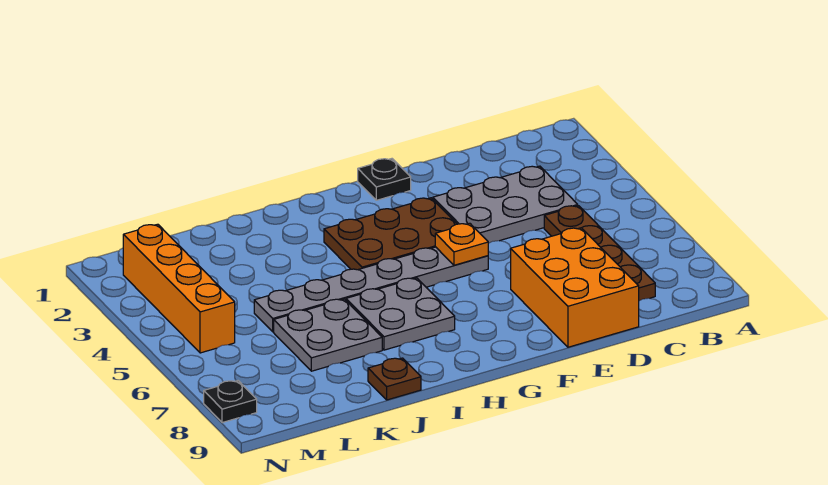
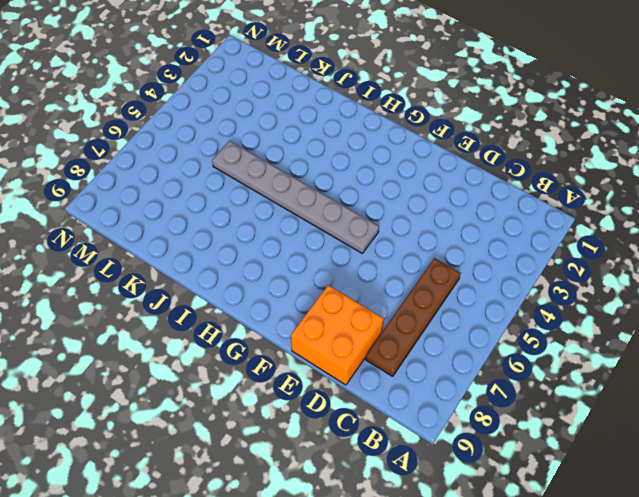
orange brick D8:E9 level 1 -> orange brick D7:E9 level 1
none -> grey plate C3:E4 level 1
none -> black plate F1 level 1
none -> brown plate F3:H4 level 1

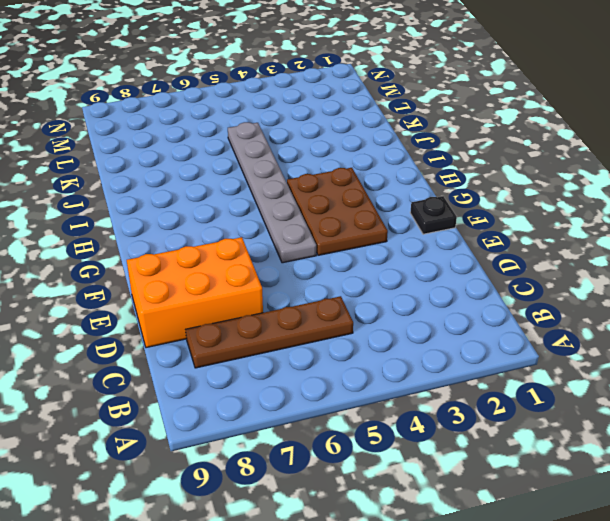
none -> grey plate C3:E4 level 1
none -> grey plate H6:I7 level 1
none -> grey plate J6:K7 level 1

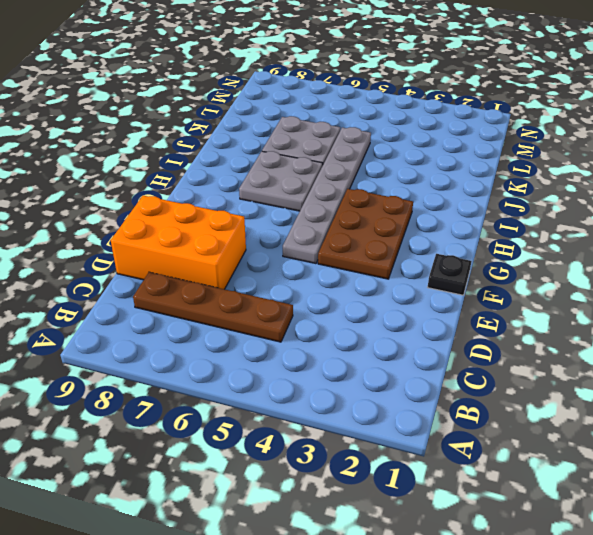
none -> grey plate C3:E4 level 1
none -> brown plate J9 level 1
none -> orange brick M2:M5 level 1

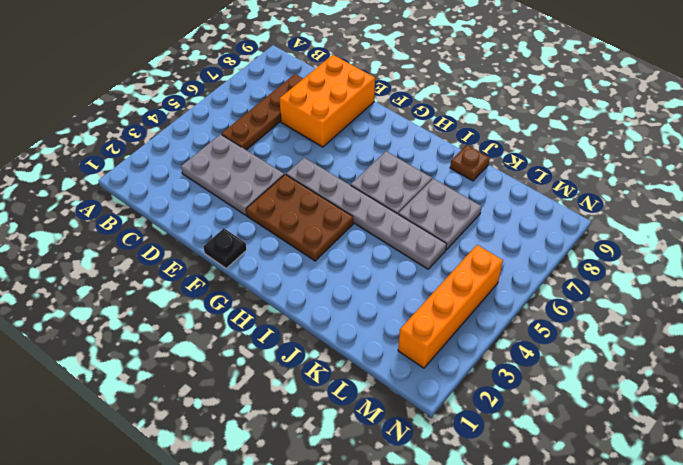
none -> black plate N8 level 1
none -> orange plate F5 level 2

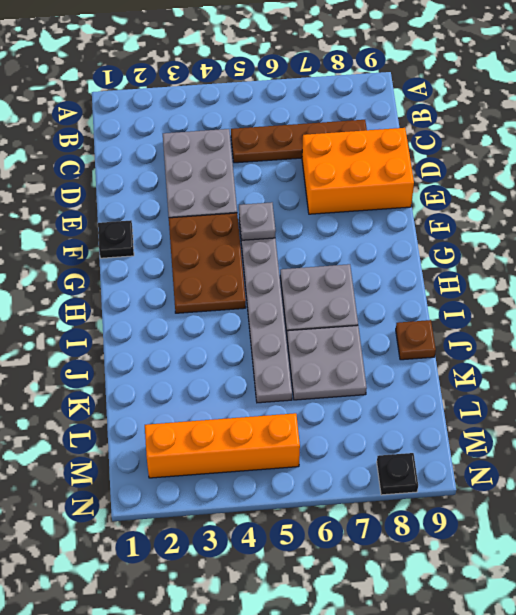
grey plate F5 level 2 -> orange plate F5 level 2

